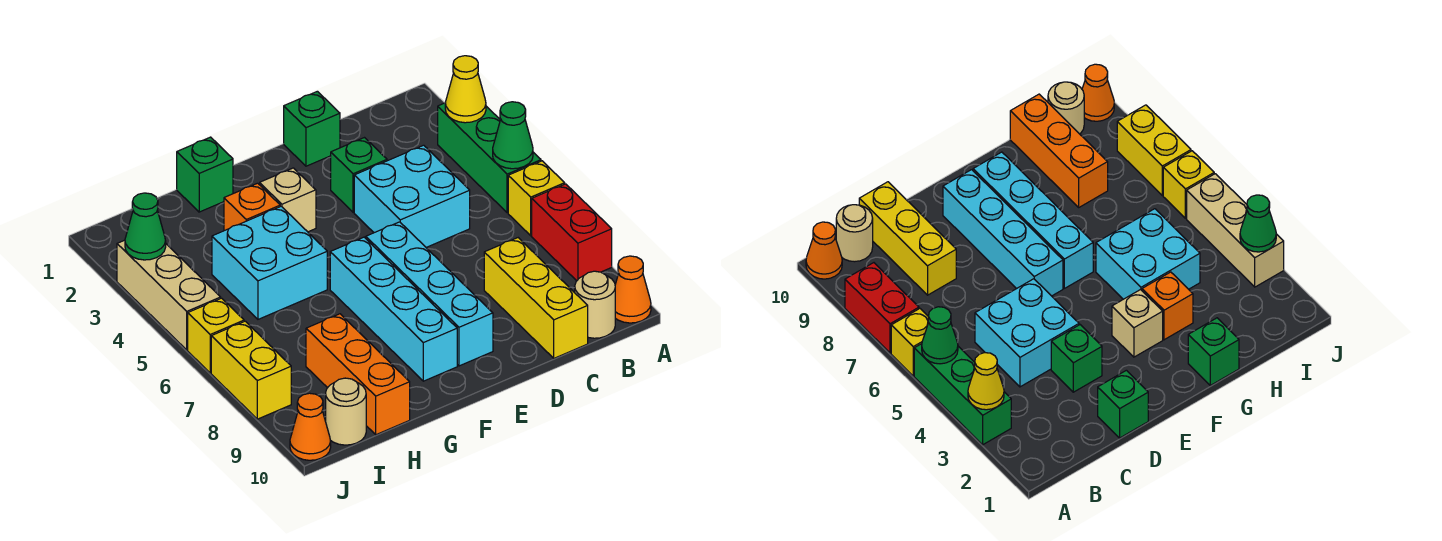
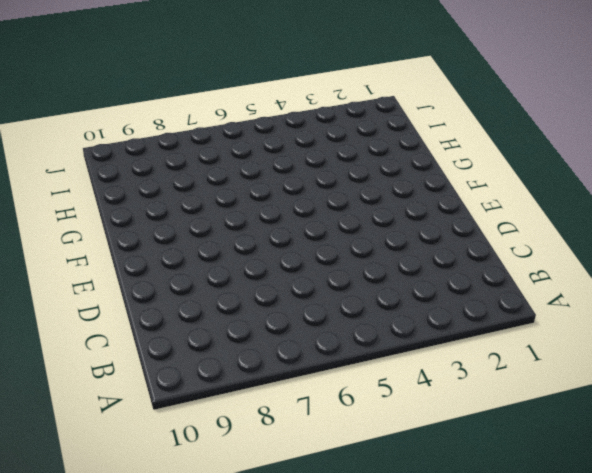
none -> green brick A3:A5 level 1
none -> yellow brick A6 level 1
none -> red brick A7:A8 level 1

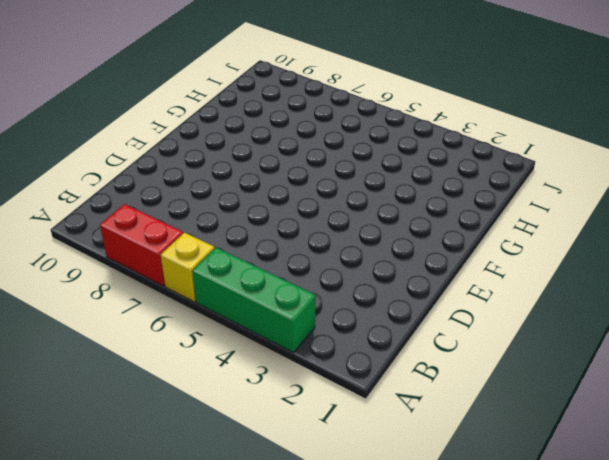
none -> orange cone A10 level 1
none -> tan round brick B10 level 1
none -> cyan brick C4:D5 level 1

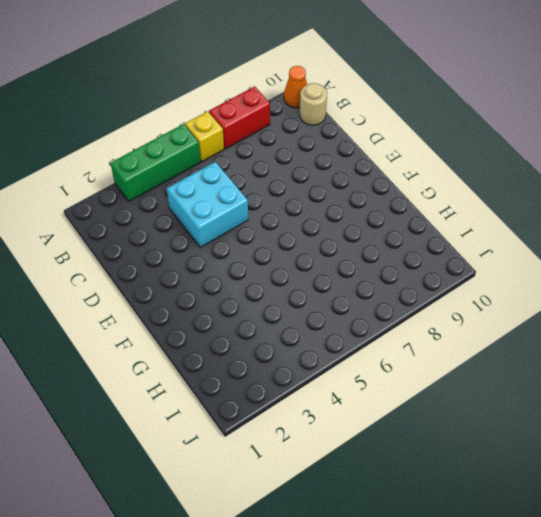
none -> yellow brick C8:C10 level 1
none -> green brick D1 level 1
none -> green brick D3 level 1

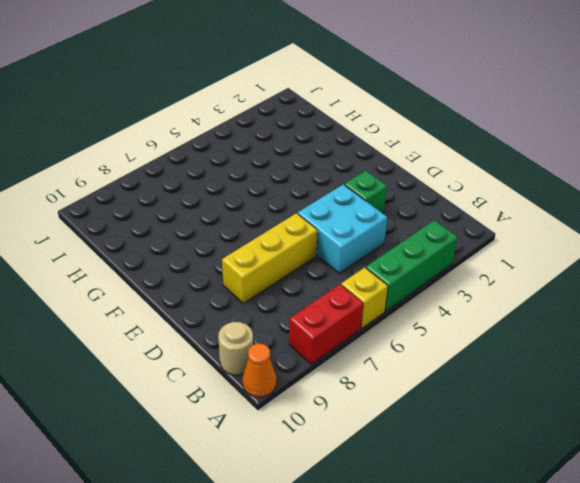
yellow brick D6:D8 level 1 -> yellow brick C8:C10 level 1
none -> green brick D1 level 1
none -> cyan brick E6:E9 level 1
none -> tan brick F3 level 1

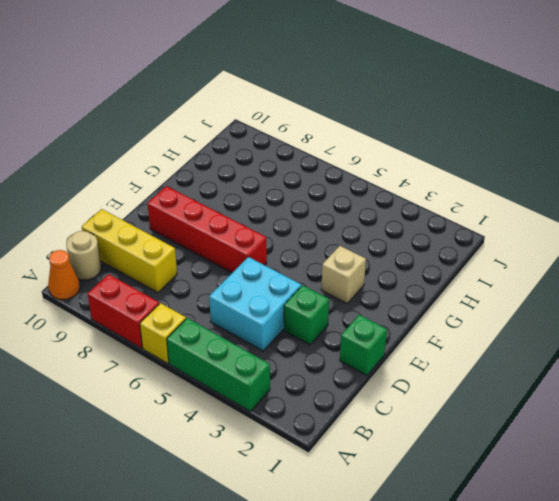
red brick E6:E9 level 1 -> cyan brick E6:E9 level 1
none -> cyan brick F6:F9 level 1
none -> green brick G1 level 1
none -> orange brick G3 level 1

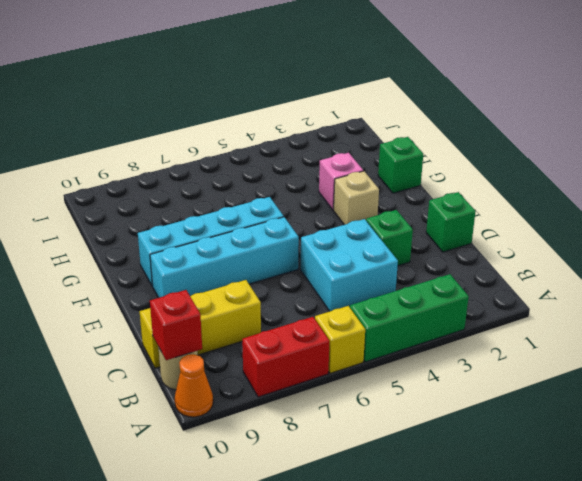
red brick B10 level 2 -> none
pink brick G3 level 1 -> orange brick G3 level 1
none -> cyan brick G4:H5 level 1
none -> orange brick H8:H10 level 1
none -> tan round brick I10 level 1

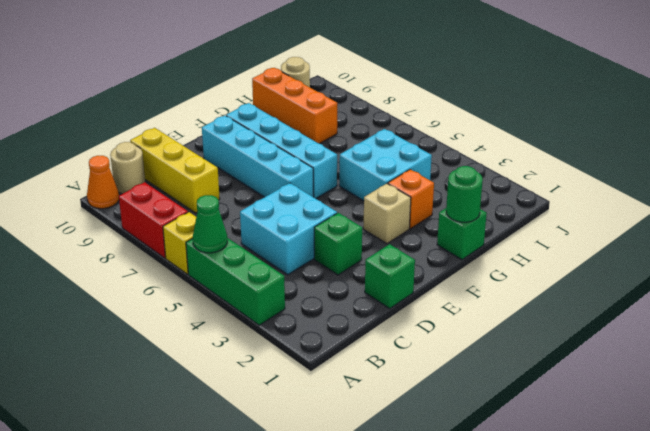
green round brick G1 level 2 -> none
none -> tan brick J3:J5 level 1
none -> yellow brick J6 level 1
none -> yellow brick J7:J8 level 1

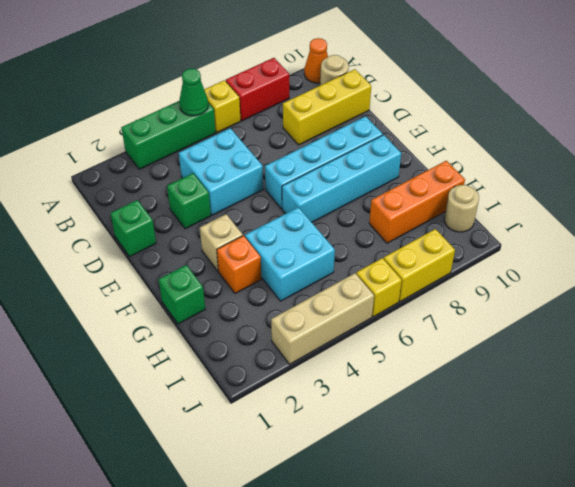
none -> orange cone J10 level 1
none -> yellow cone A3 level 2
none -> green cone J3 level 2

